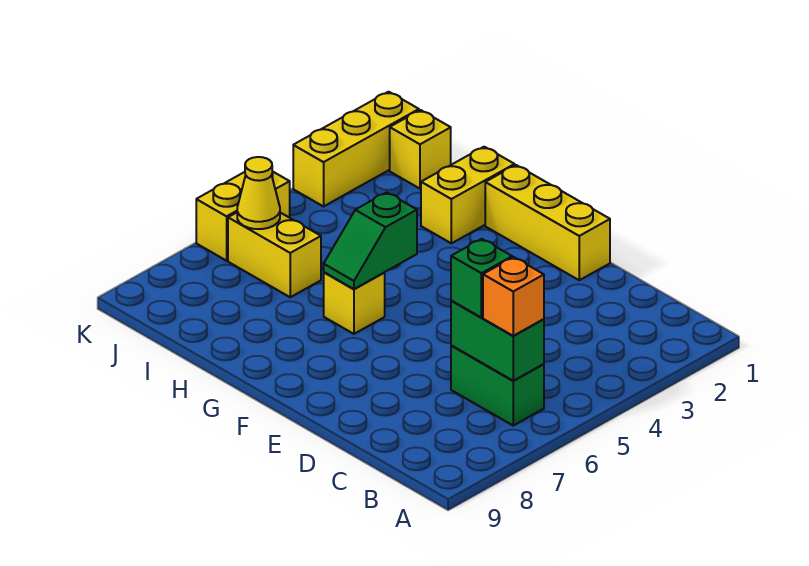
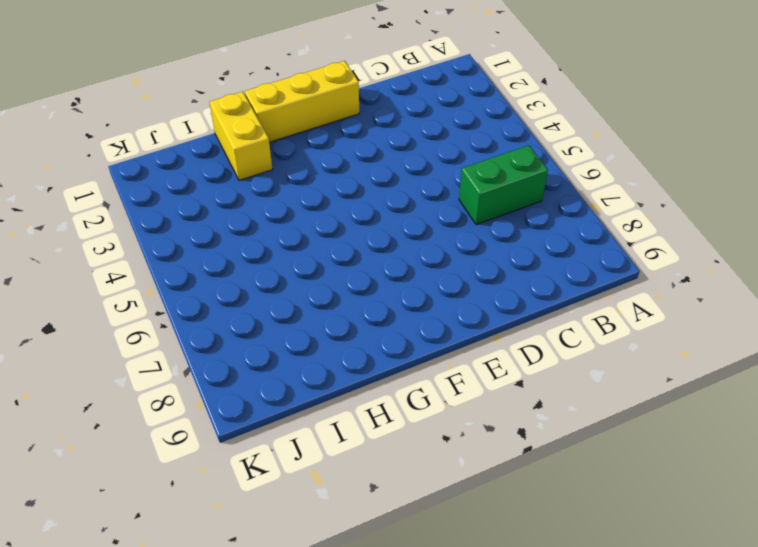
none -> yellow brick G6 level 1
none -> yellow brick I6:J6 level 1
none -> yellow brick J1 level 1

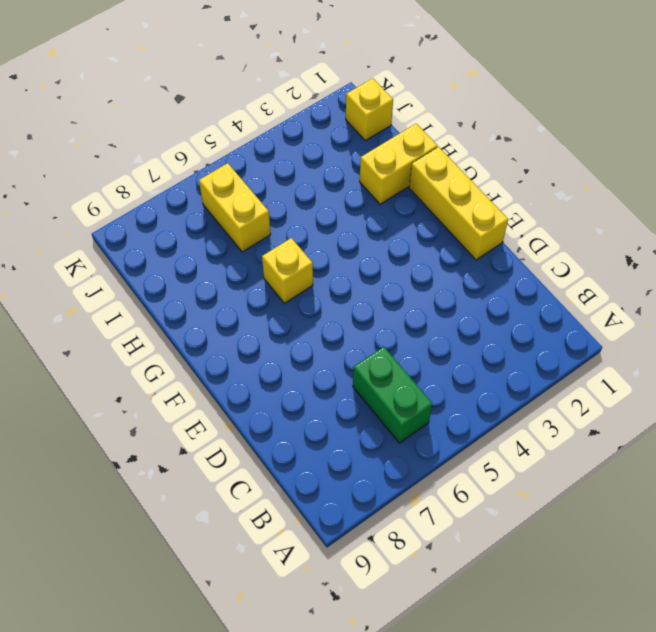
none -> yellow brick K1:K3 level 1
none -> yellow brick K5:K6 level 1
none -> green brick B6:C6 level 2

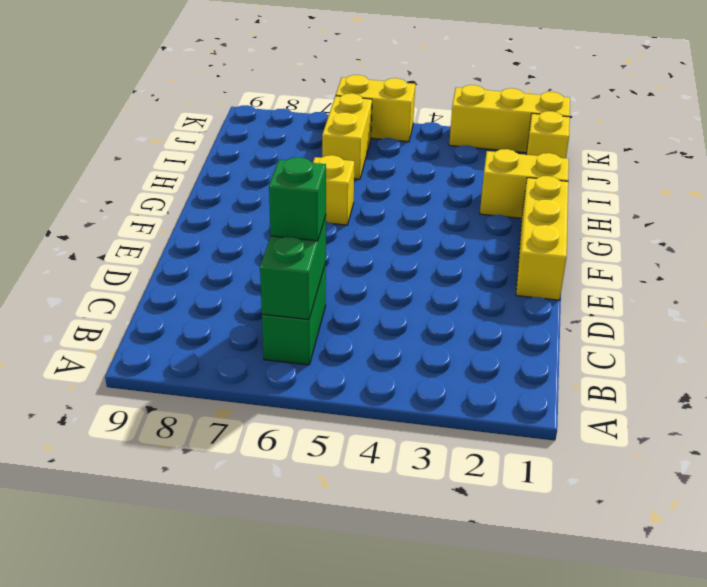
none -> green slope G5:G6 level 2 top 5
none -> yellow cone J6 level 2
none -> orange brick B6 level 3

